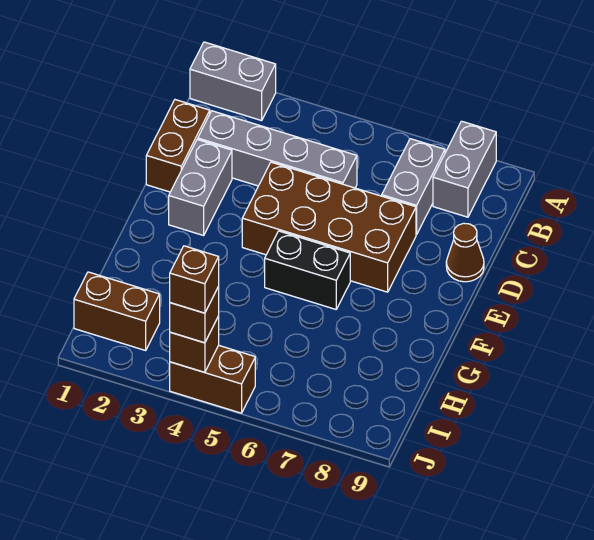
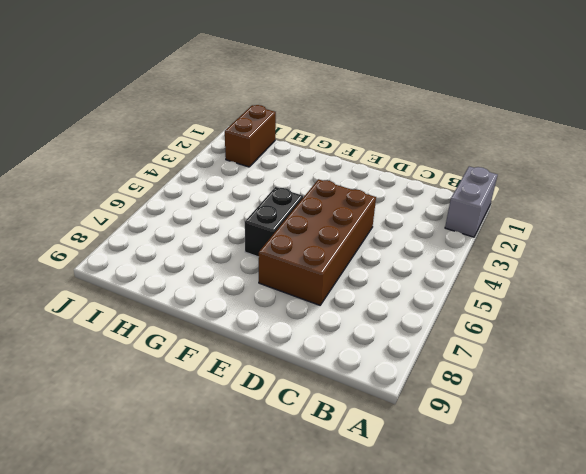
none -> grey brick A8:B8 level 1
none -> grey brick B7:C7 level 1
none -> brown brick C1:D1 level 1

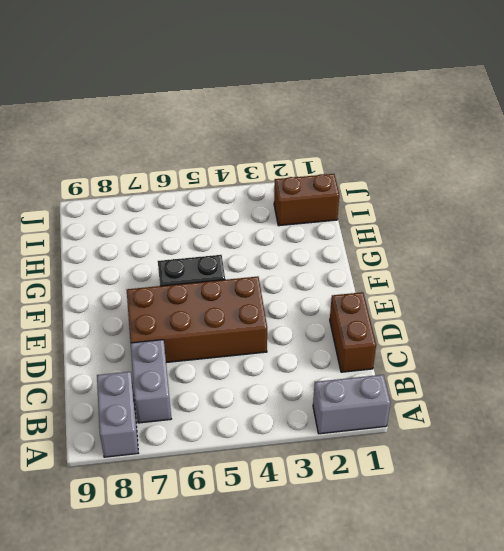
none -> grey brick C2:C5 level 1
none -> grey brick D2:E2 level 1
none -> brown cone D9 level 1

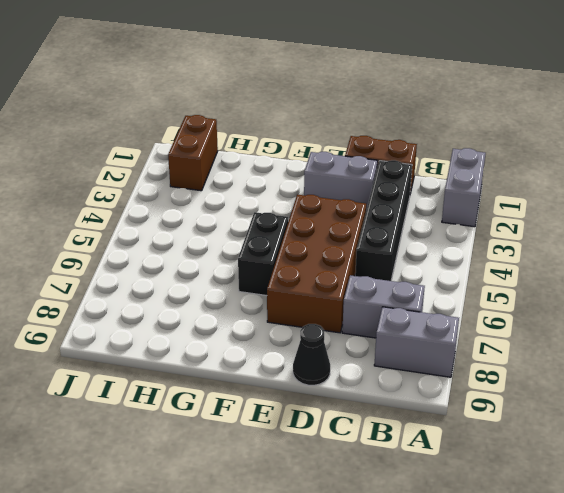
black brick C2:C5 level 1 -> grey brick C2:C5 level 1
black cone D9 level 1 -> brown cone D9 level 1
none -> brown brick J4:J5 level 1
none -> brown brick J4 level 2
none -> brown brick J4 level 3

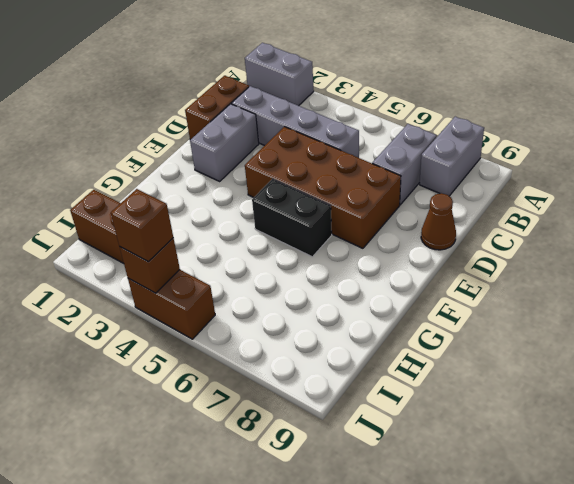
none -> brown brick J4 level 4

